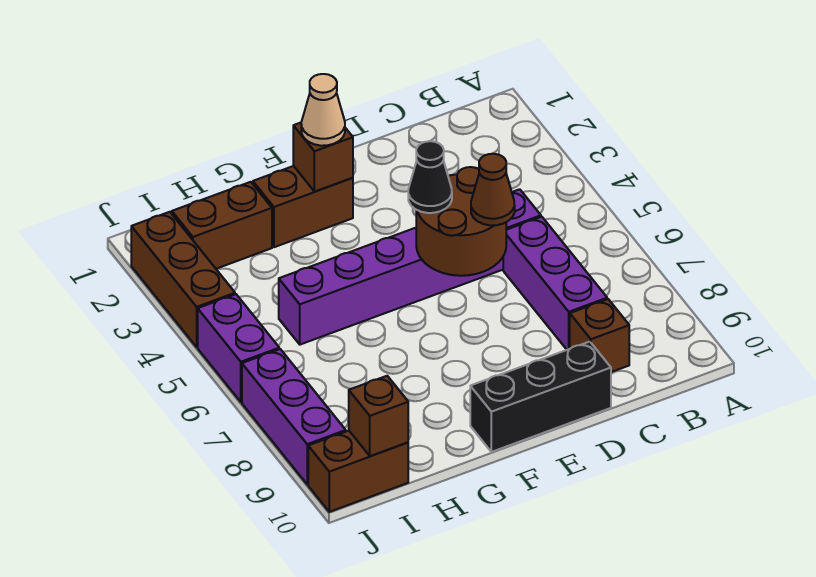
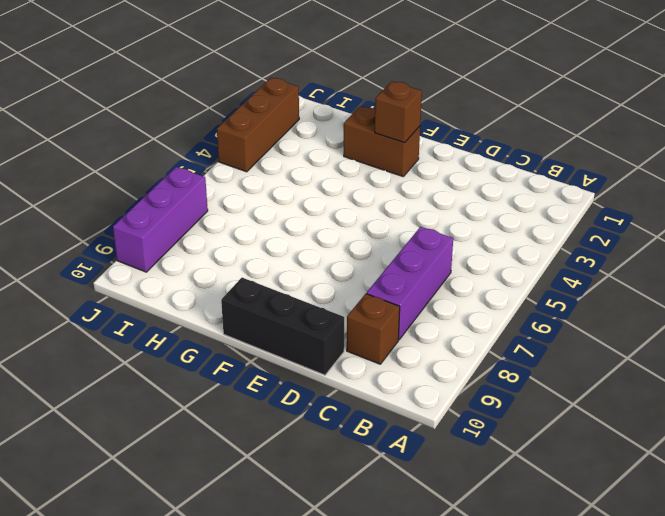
none -> purple brick C5:H5 level 1
none -> brown brick H2:I2 level 1
none -> brown brick I10:J10 level 1

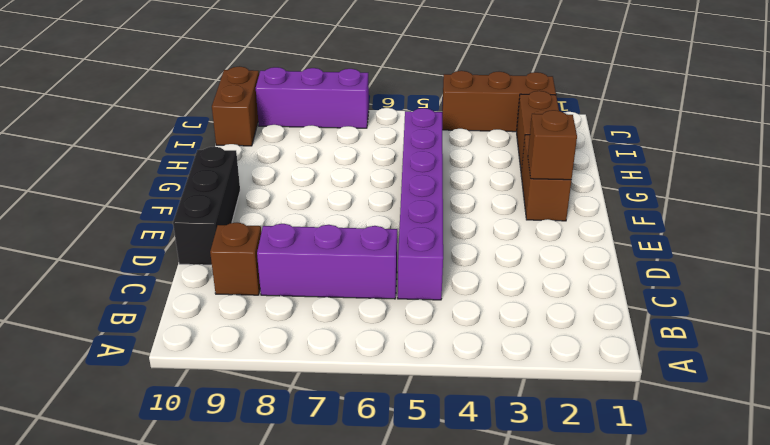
none -> purple brick J5:J6 level 1
none -> brown round brick D5:E6 level 2
none -> brown brick I10 level 2

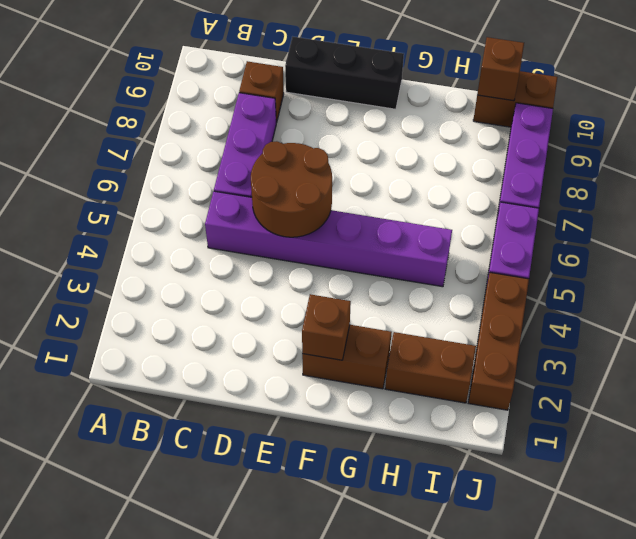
none -> brown cone D6 level 3
none -> black cone E5 level 3
none -> tan cone F2 level 3

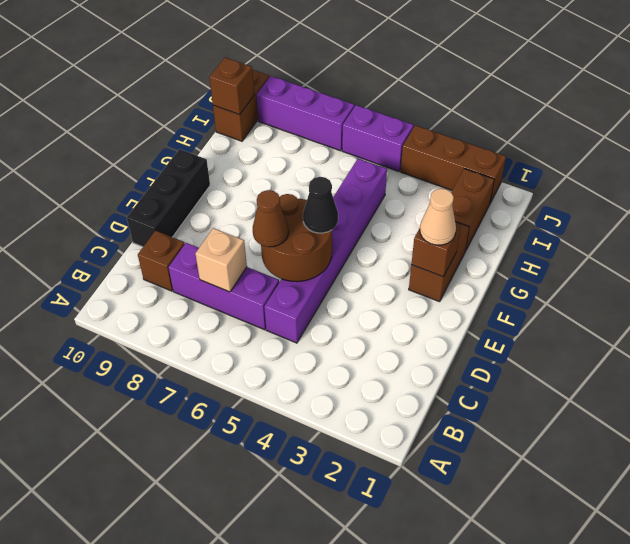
tan brick C7 level 2 -> none

